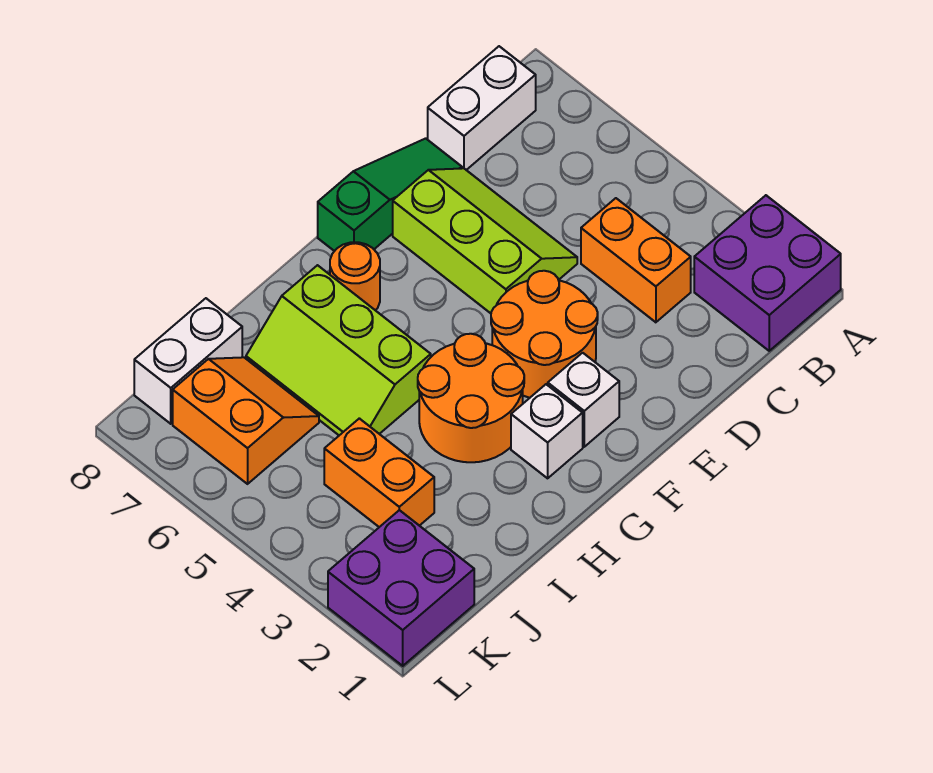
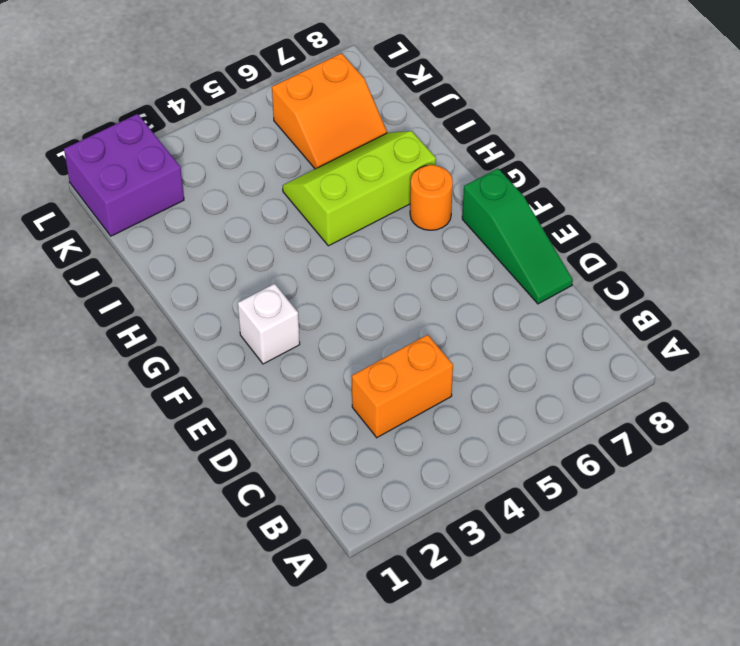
none -> purple brick A1:B2 level 1
none -> white brick B8:C8 level 1
none -> lime slope D5:E7 level 1 top E

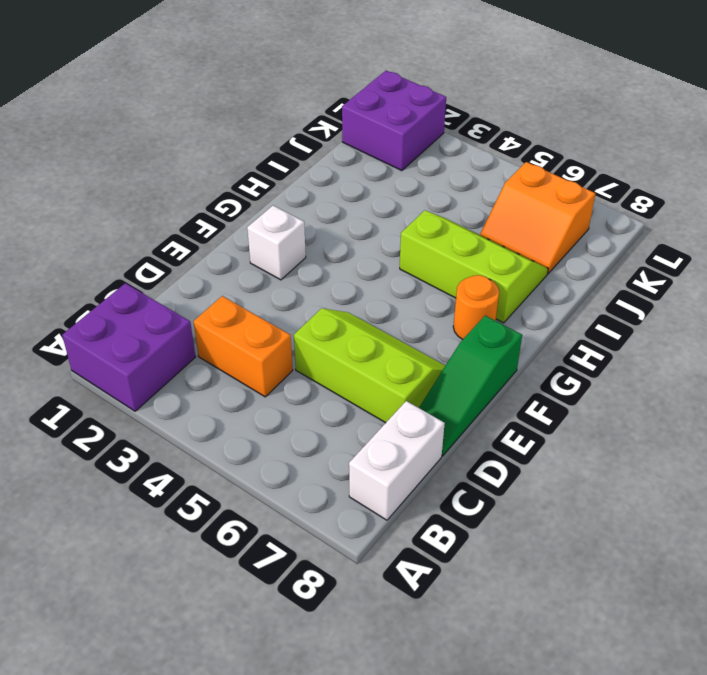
lime slope D5:E7 level 1 top D -> lime slope D5:E7 level 1 top E
none -> orange round brick E3:F4 level 1
none -> white brick G2 level 1
none -> orange round brick G3:H4 level 1

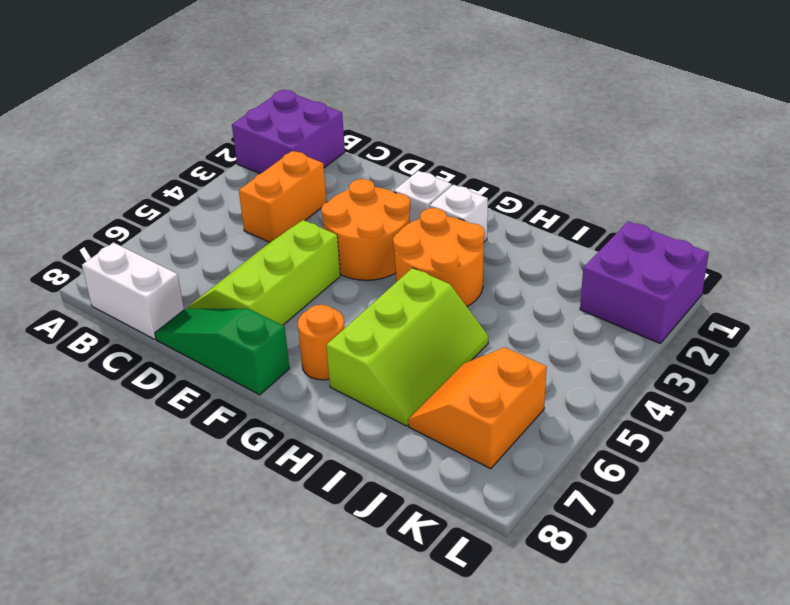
none -> orange brick J3:J4 level 1
none -> white brick J8:K8 level 1

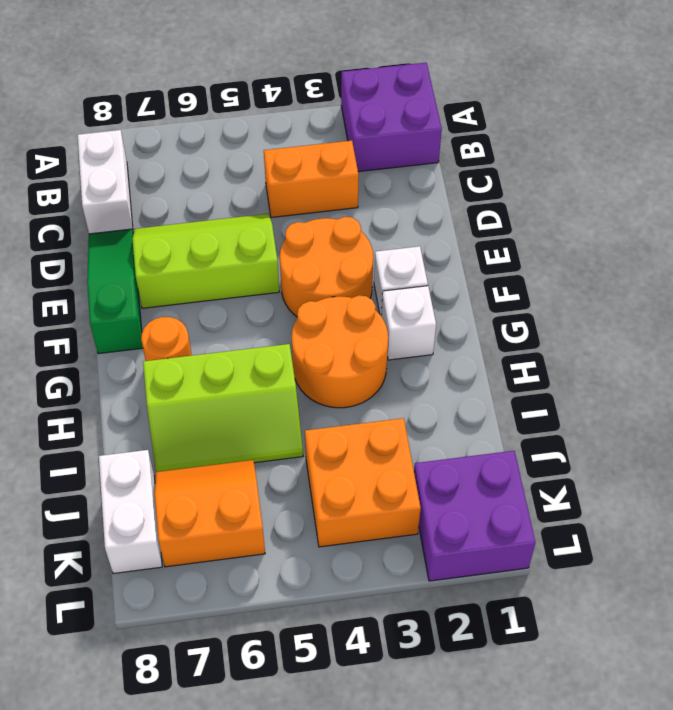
orange brick J3:K4 level 1 -> orange brick J3:J4 level 1

